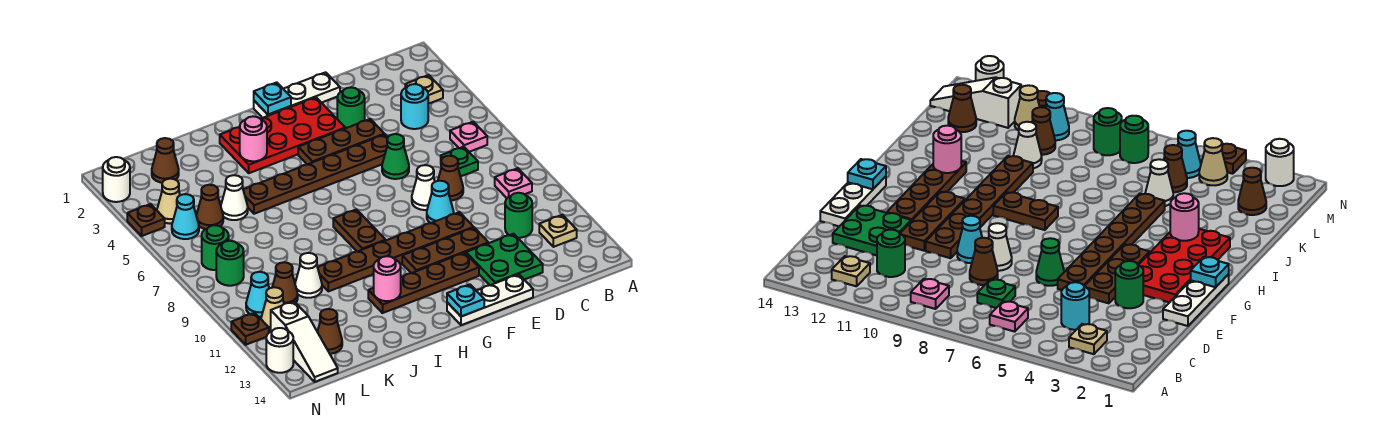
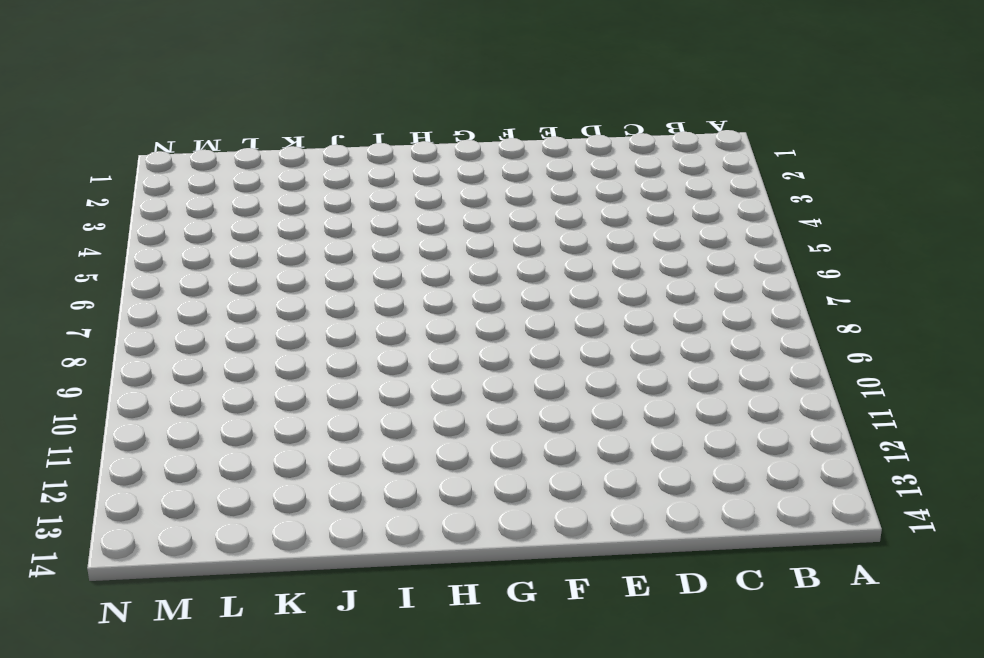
none -> tan plate B3 level 1
none -> pink plate B6 level 1
none -> pink plate B9 level 1
none -> tan plate B12 level 1

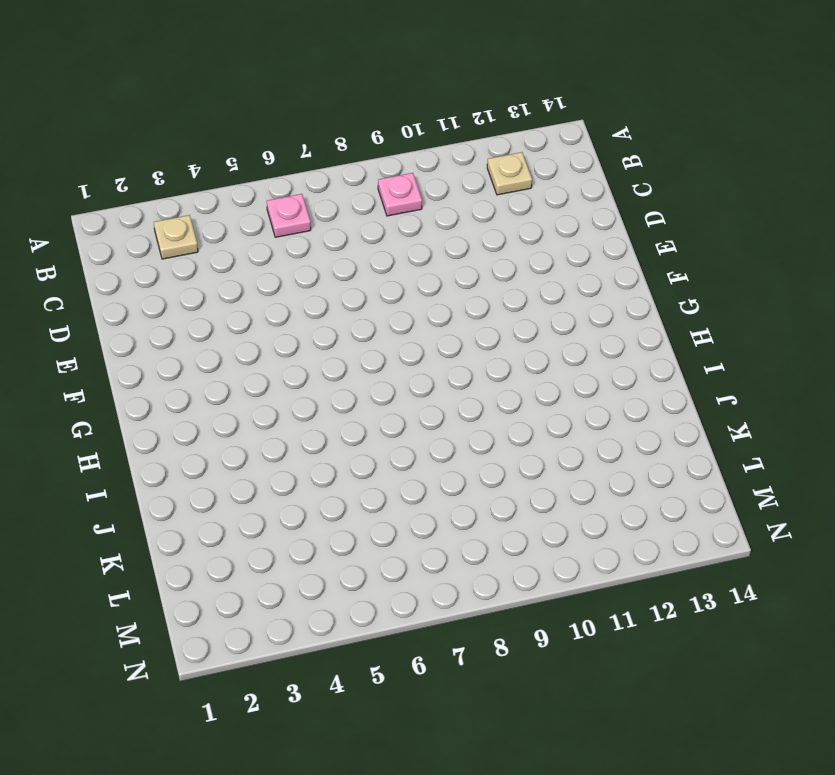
none -> cyan round brick C4 level 1
none -> green plate C7 level 1
none -> green round brick C11 level 1
none -> brown cone D8 level 1

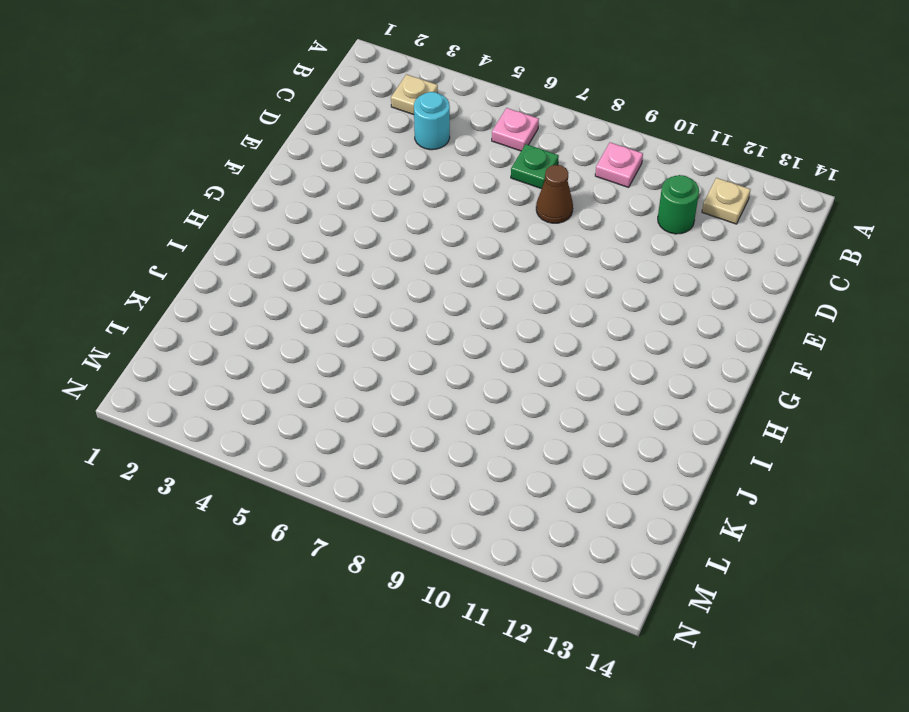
none -> green plate D12:E13 level 1
none -> white plate E1:G1 level 1
none -> green round brick E3 level 1
none -> brown plate E4:G4 level 1

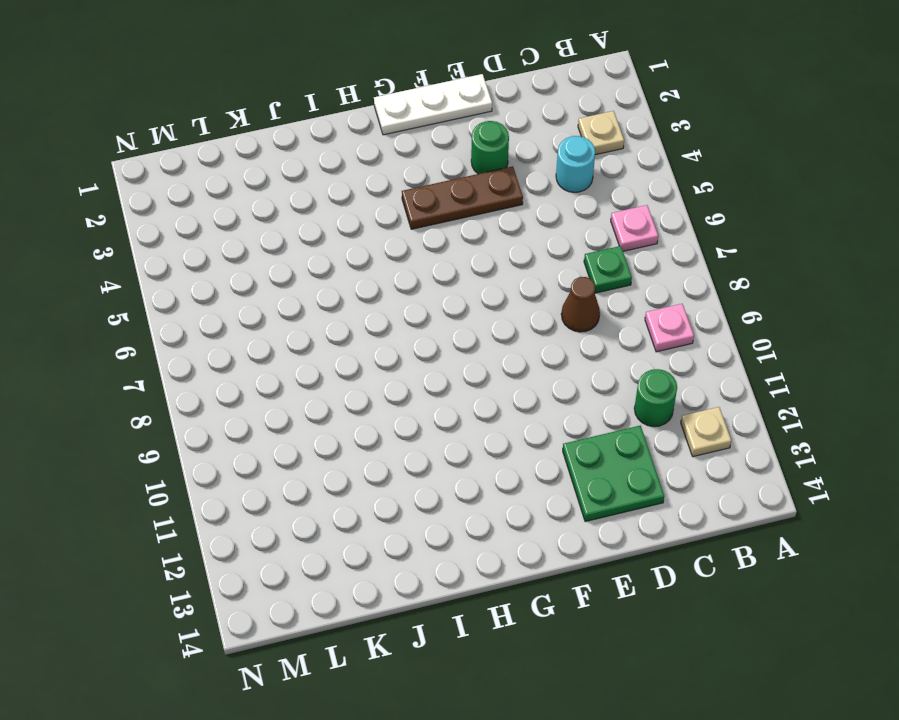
none -> brown plate E5:J5 level 1
none -> green cone E6 level 1
none -> white cone E8 level 1
none -> cyan cone E9 level 1

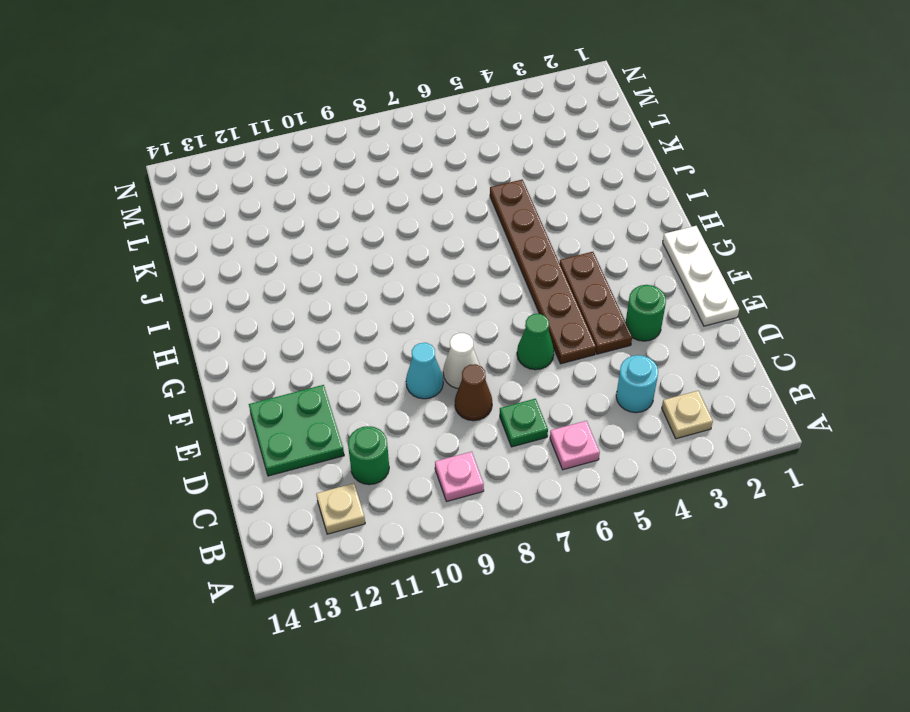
none -> brown plate E10:J10 level 1
none -> brown plate E11:G11 level 1
none -> white plate E14:G14 level 1
none -> red plate F2:I3 level 1

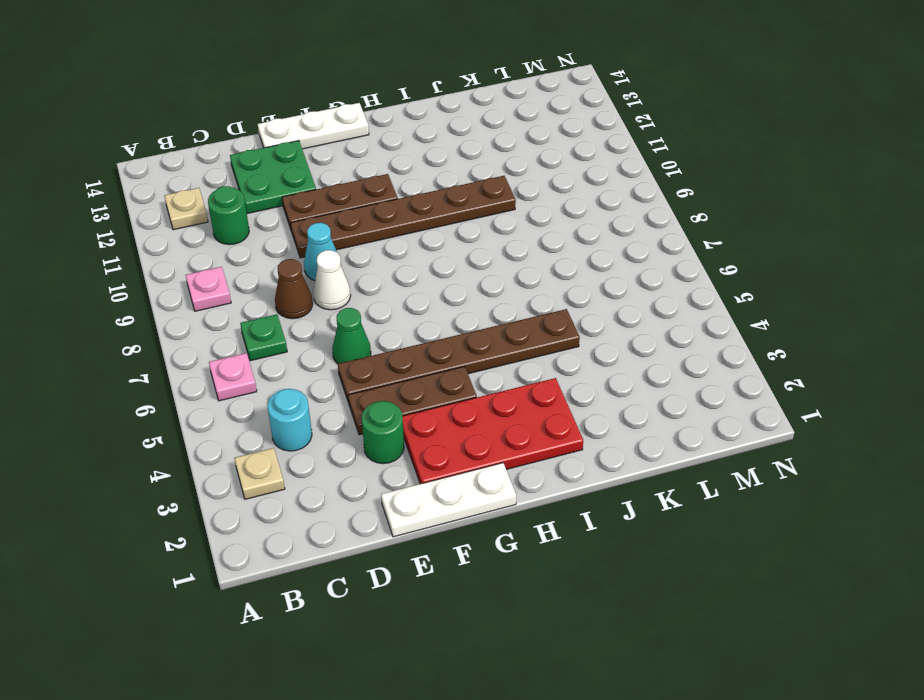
none -> brown plate F12:I12 level 1
none -> brown plate H8:H9 level 1
none -> white cone K5 level 1
none -> white cone K10 level 1

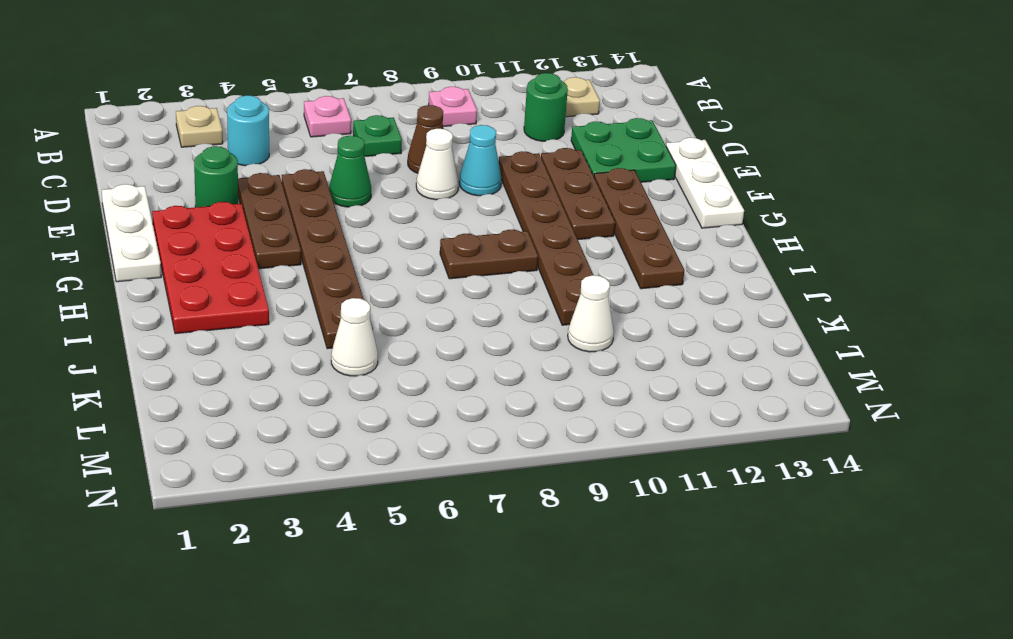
none -> brown cone L2 level 1
none -> brown cone L5 level 1
none -> brown cone L10 level 1
none -> brown cone L13 level 1

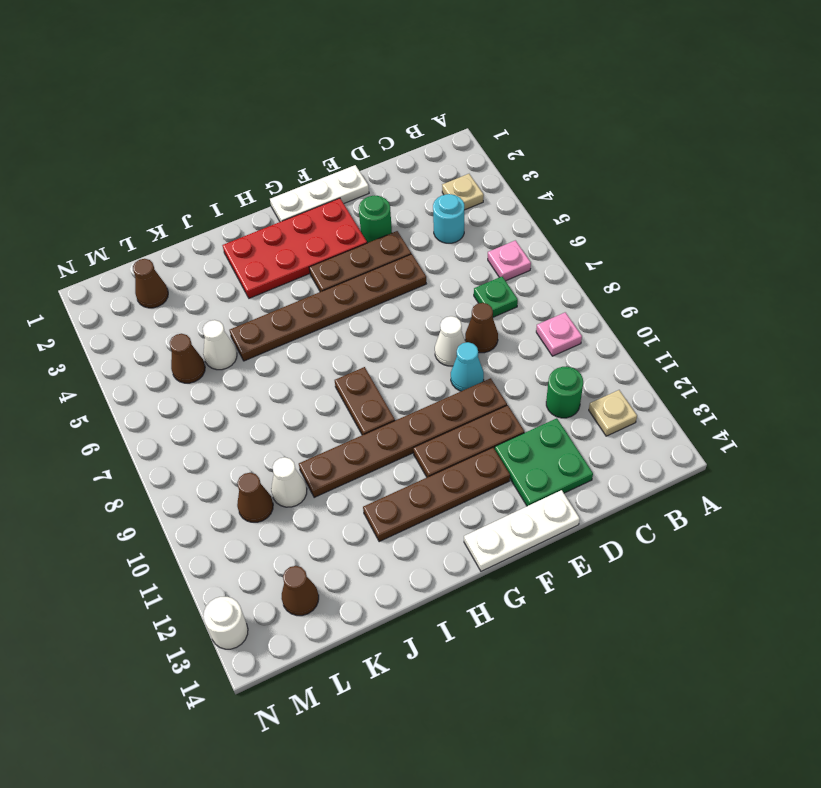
none -> green cone E6 level 1
none -> tan cone M4 level 1
none -> cyan cone M5 level 1
none -> green round brick M7 level 1

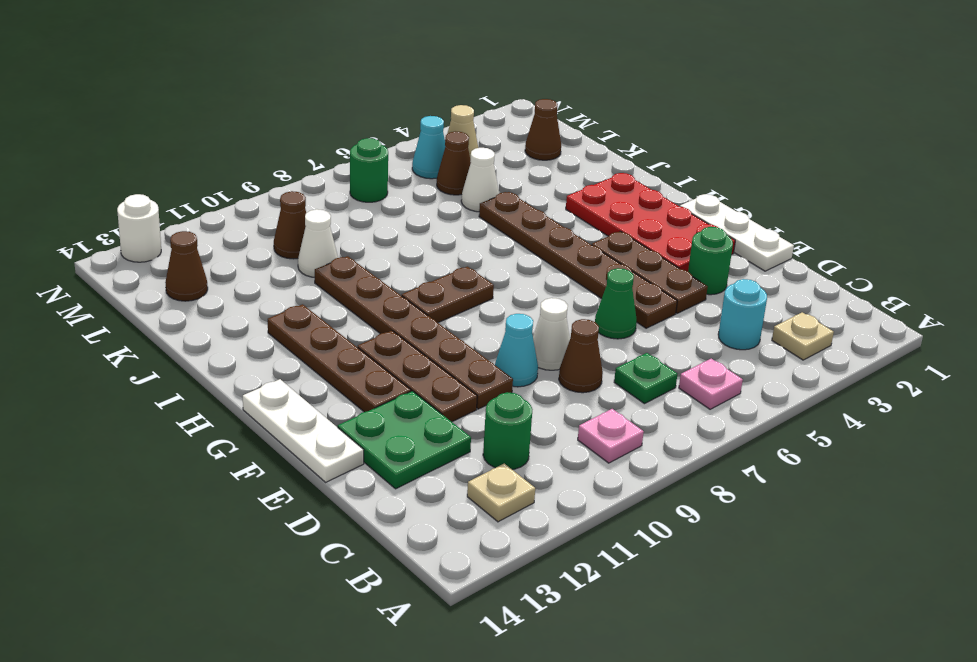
none -> green round brick M8 level 1
none -> cyan cone M10 level 1
none -> tan cone M11 level 1
none -> white slope M12:M14 level 1 top 12

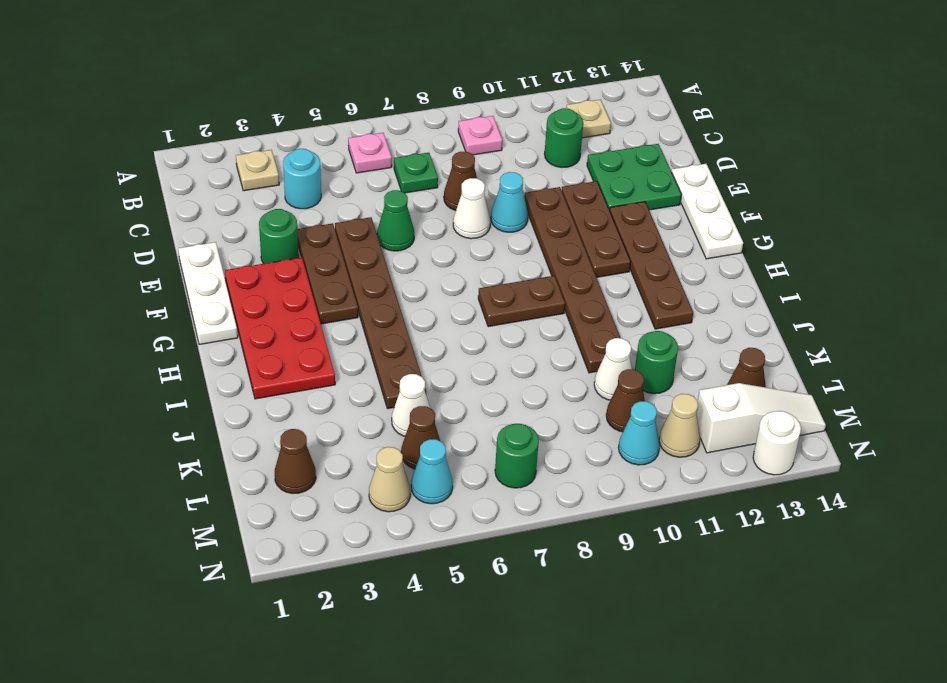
green round brick K11 level 1 -> green round brick M8 level 1
none -> white round brick N2 level 1
none -> brown plate N4 level 1
none -> brown plate N11 level 1
none -> cyan plate G1 level 2

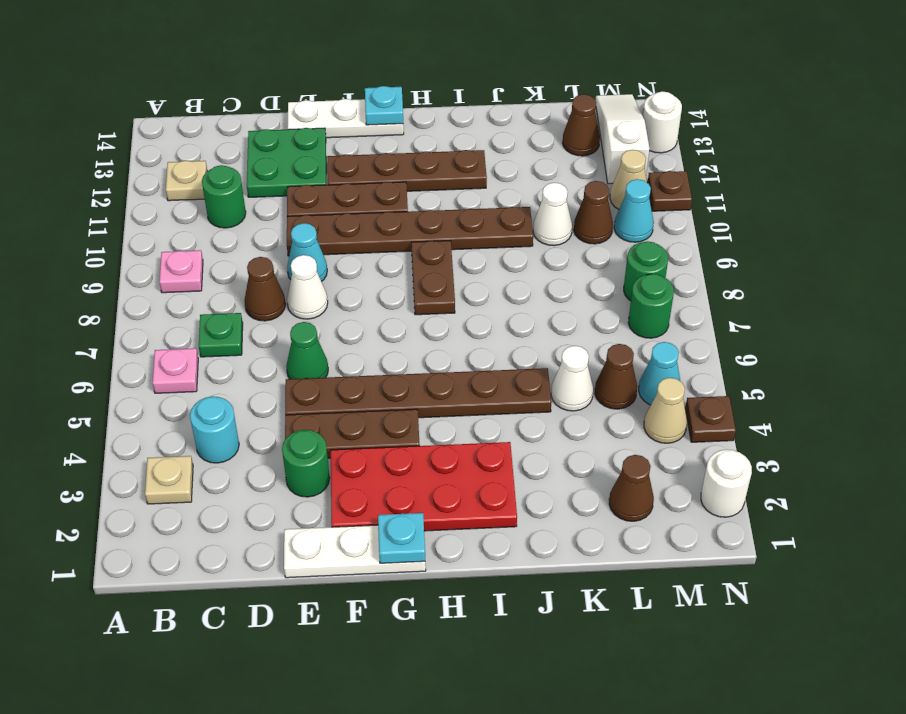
none -> pink round brick I3 level 2
none -> pink round brick I12 level 2

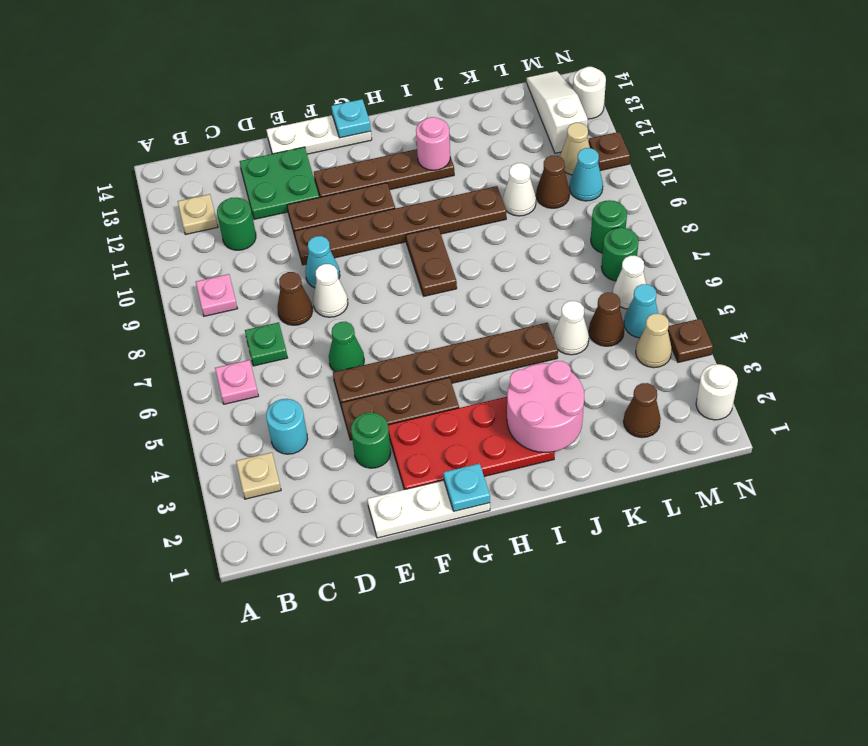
pink round brick I2:J3 level 2 -> pink round brick I3 level 2
white cone M6 level 1 -> none
none -> brown cone L13 level 1

